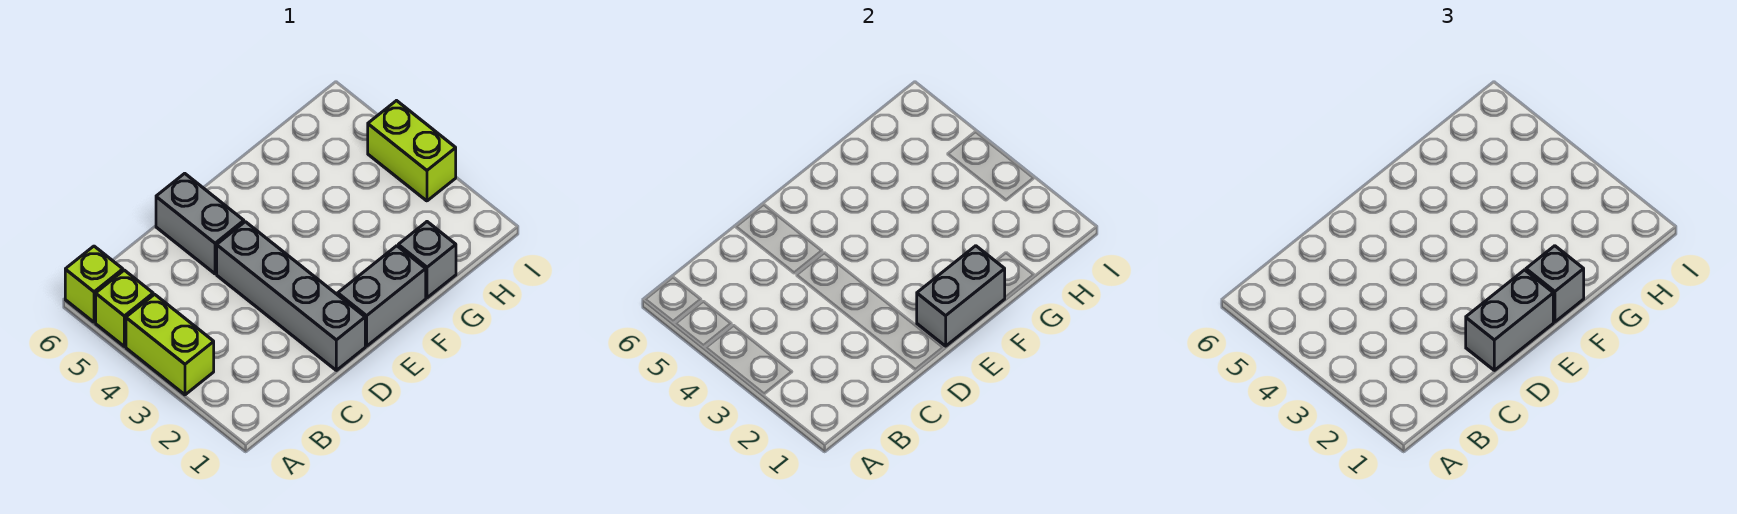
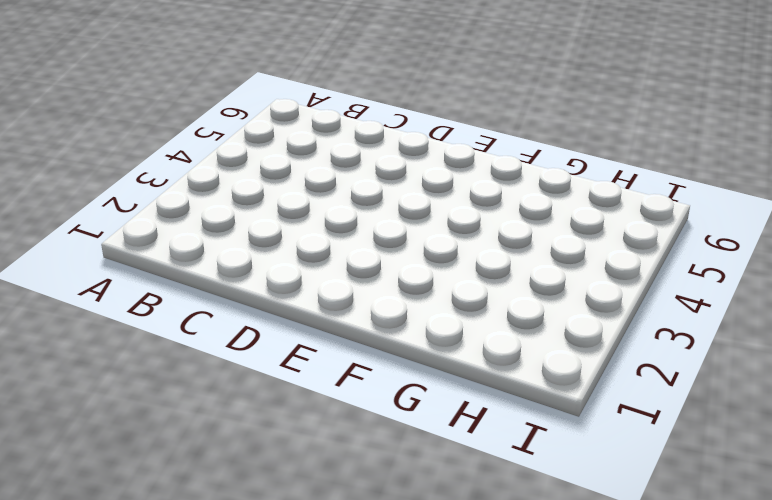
none -> lime brick A3:A4 level 1
none -> lime brick A5 level 1

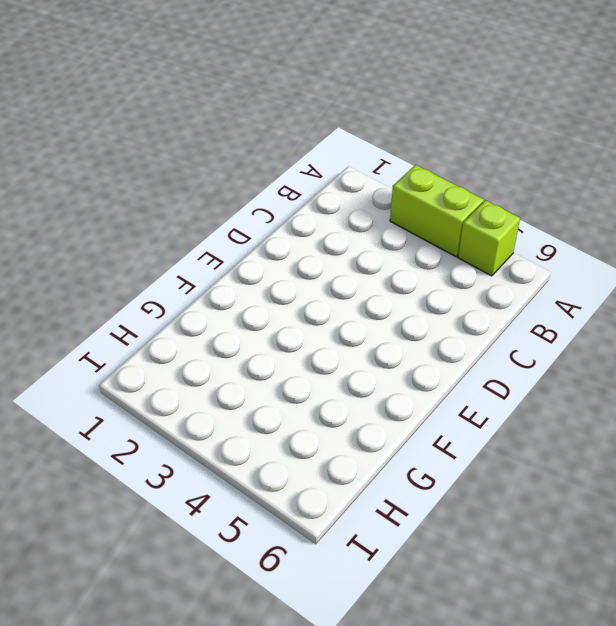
none -> lime brick A6 level 1
none -> grey brick D1:D4 level 1

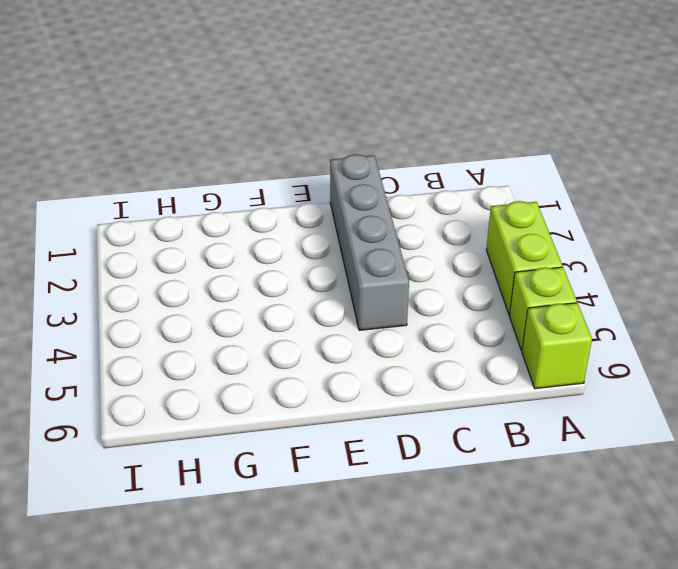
none -> grey brick D5:D6 level 1
none -> grey brick E1:F1 level 1

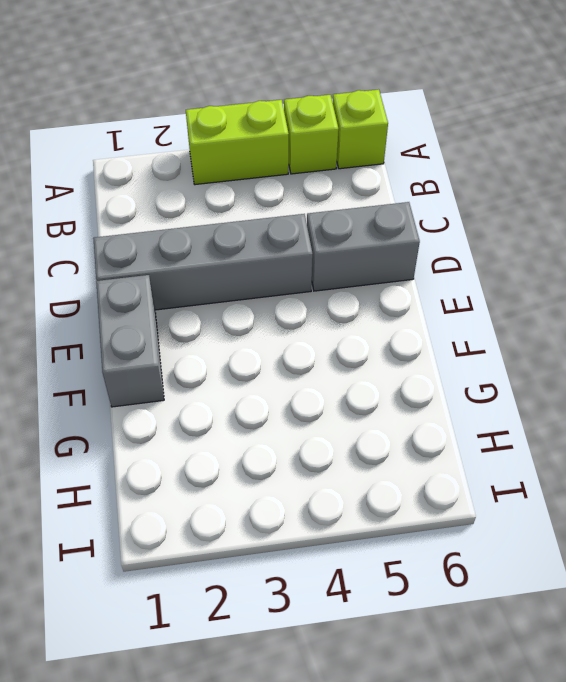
none -> grey brick G1 level 1
none -> lime brick I3:I4 level 1

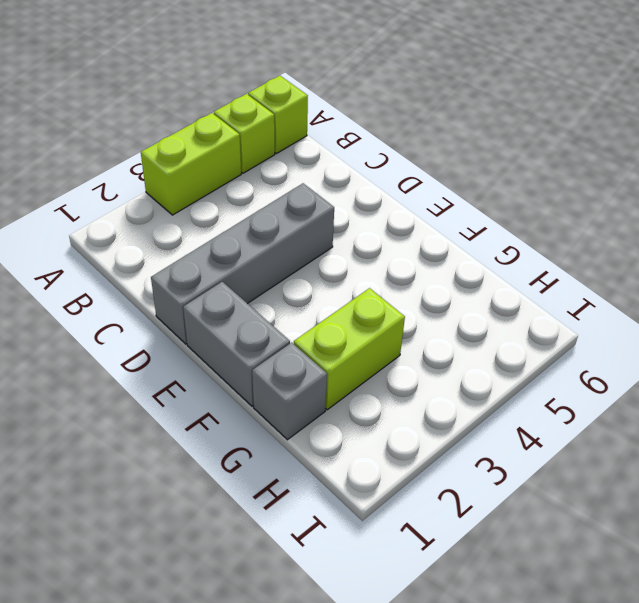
lime brick G2:G3 level 1 -> lime brick I3:I4 level 1
none -> grey brick D5:D6 level 1
none -> grey brick E1:F1 level 2

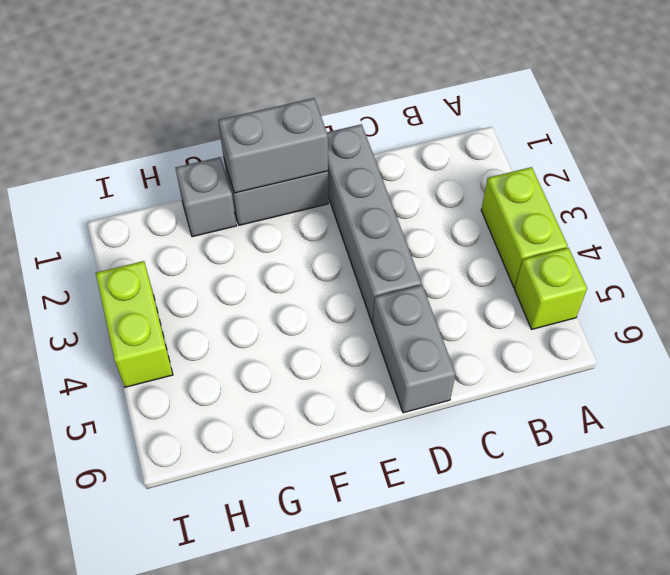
none -> lime brick A6 level 1
none -> grey brick D1:E1 level 3

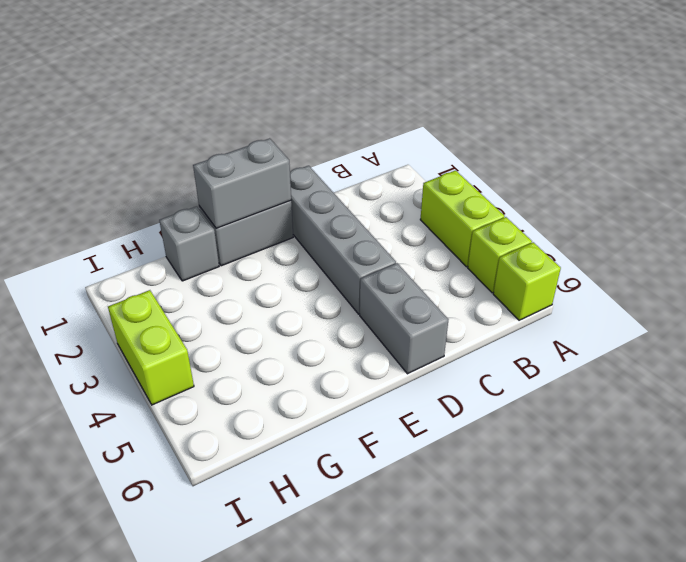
none -> grey brick D1:E1 level 3
none -> grey brick F1 level 3

